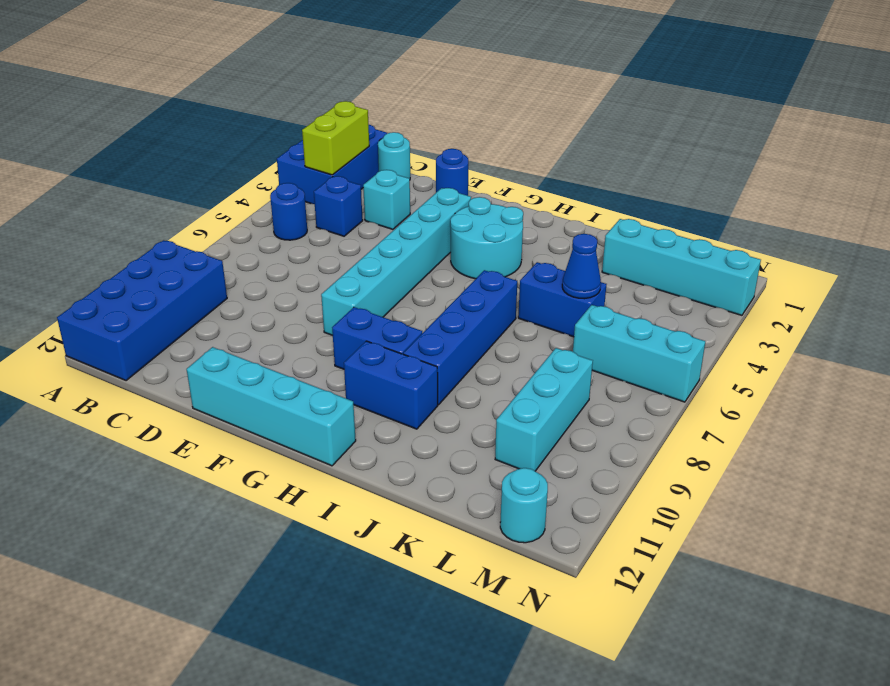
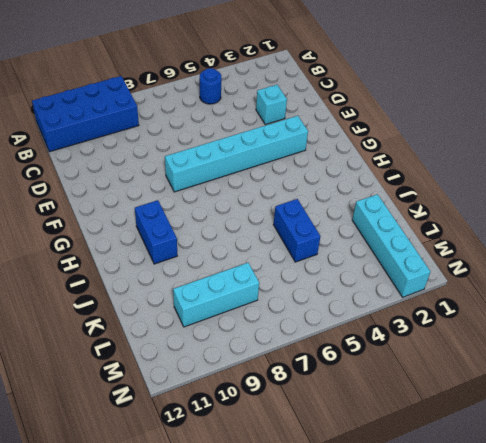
none -> blue brick A1:B3 level 1
none -> cyan round brick C1 level 1
none -> blue brick C4 level 1

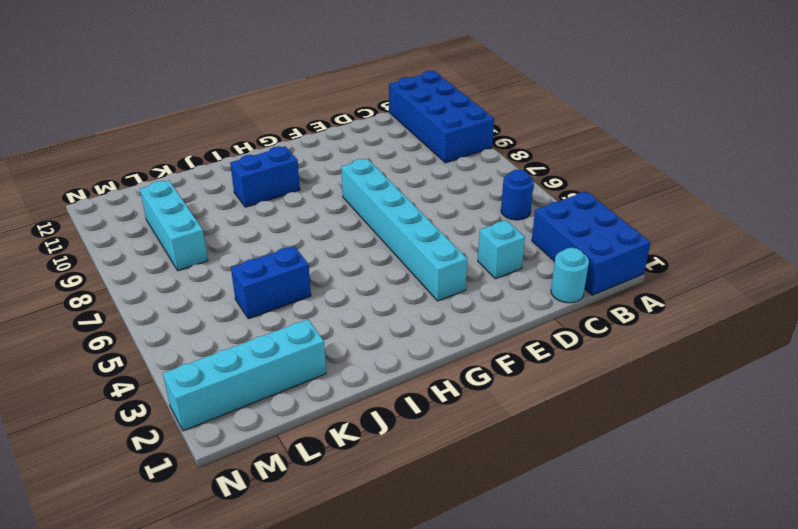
none -> blue brick C4 level 1
none -> blue round brick E1 level 1
none -> cyan brick E12:H12 level 1

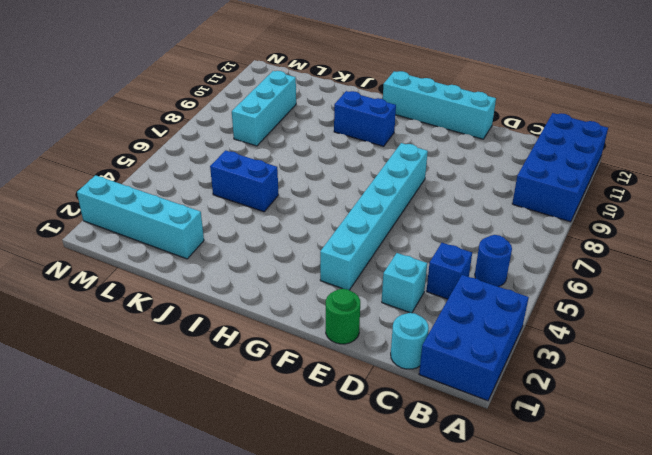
green round brick E1 level 1 -> blue round brick E1 level 1
none -> cyan round brick G3:H4 level 1
none -> blue brick G9:H9 level 1
none -> blue brick I6:I9 level 1

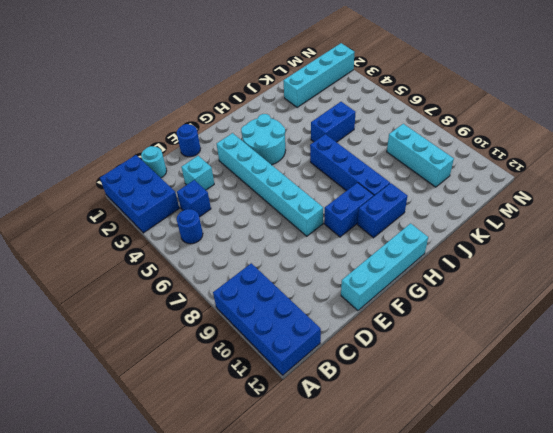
none -> cyan brick L6:N6 level 1
none -> cyan round brick M12 level 1
none -> lime brick B2:B3 level 2

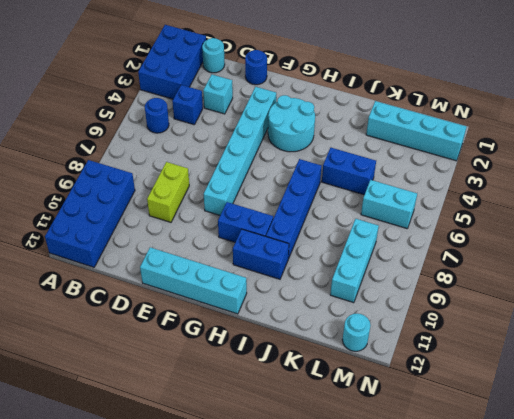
lime brick D8:D9 level 1 -> lime brick B2:B3 level 2
cyan brick L6:M6 level 1 -> cyan brick L6:N6 level 1
none -> blue cone K5 level 2

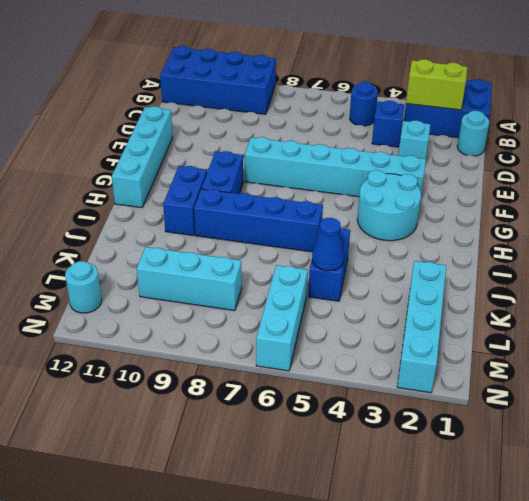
none -> blue round brick E1 level 1

